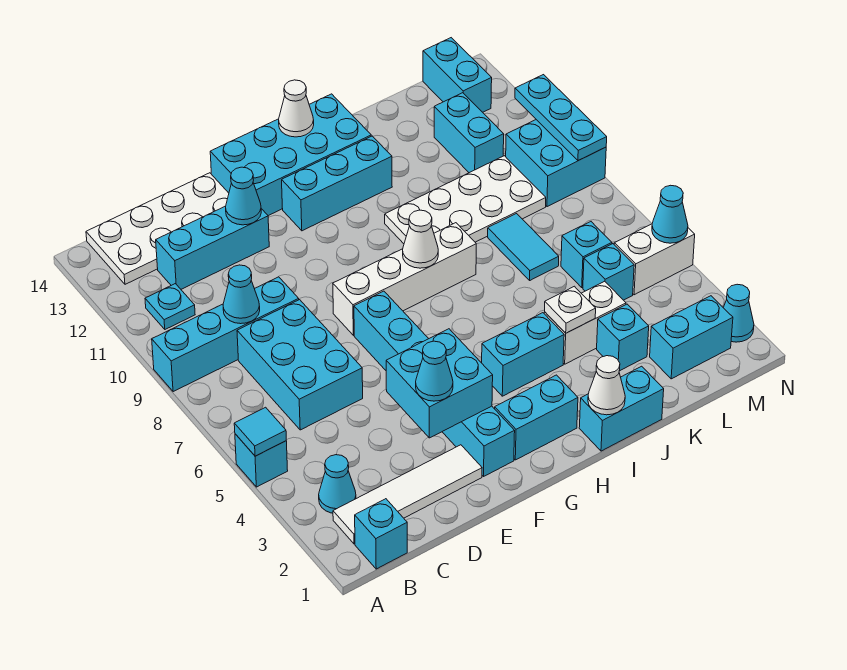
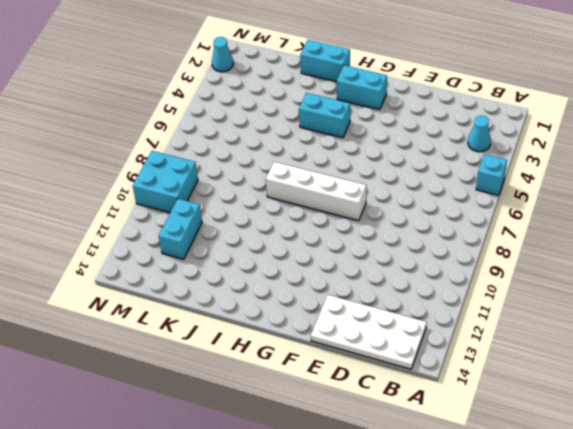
none -> cyan brick A9:D9 level 1
none -> cyan brick B1 level 1
none -> white tile B2:E2 level 1
none -> cyan plate B11 level 1

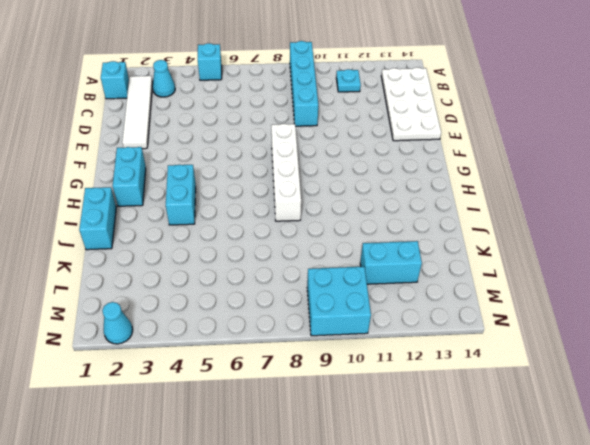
none -> cyan brick C6:D8 level 1
none -> cyan brick C12:E12 level 1
none -> cyan brick F2:F7 level 1
none -> cyan brick F13:I14 level 1

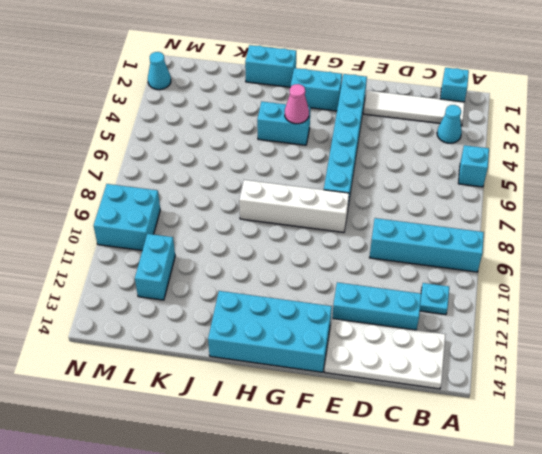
pink cone H4 level 2 -> none
none -> cyan brick C6:D8 level 1
none -> cyan brick G12:I12 level 1
none -> white plate I9:L10 level 1
none -> white brick J4:K4 level 1

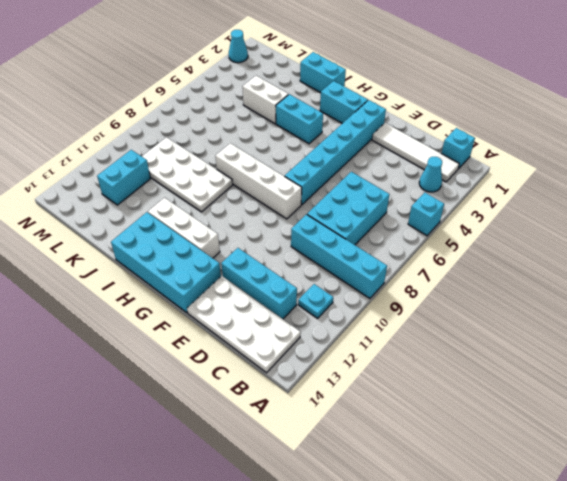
white brick G12:I12 level 1 -> cyan brick G12:I12 level 1
none -> cyan brick K3 level 1
none -> cyan tile K7:K8 level 1
none -> cyan brick L2:M2 level 1
none -> cyan brick L5 level 1

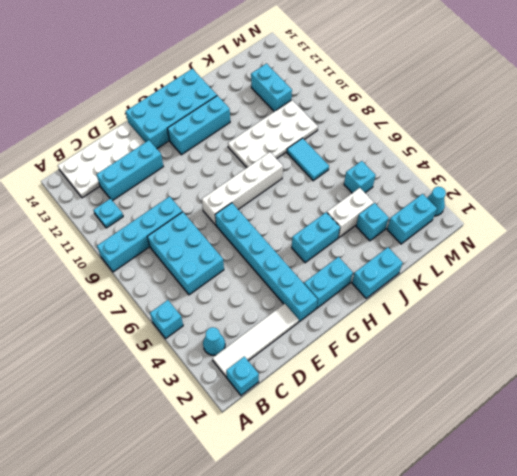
none -> cyan brick L6 level 1
none -> white brick M5:N5 level 1
none -> cyan brick M9:N10 level 1
none -> cyan brick M13:M14 level 1

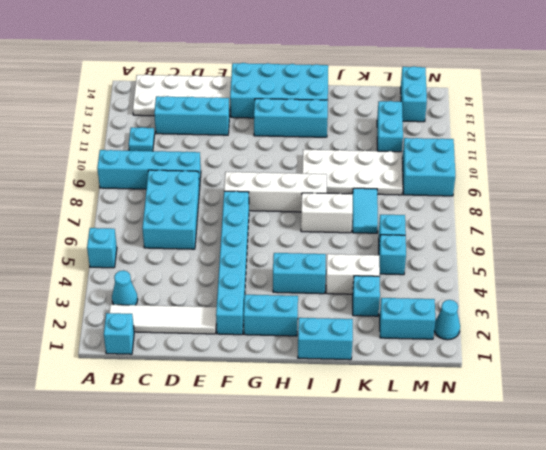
white brick I7:J7 level 1 -> white brick M5:N5 level 1
none -> cyan tile A5 level 2
none -> cyan cone C9 level 2
none -> cyan brick E3:F4 level 2
none -> cyan cone E12 level 2

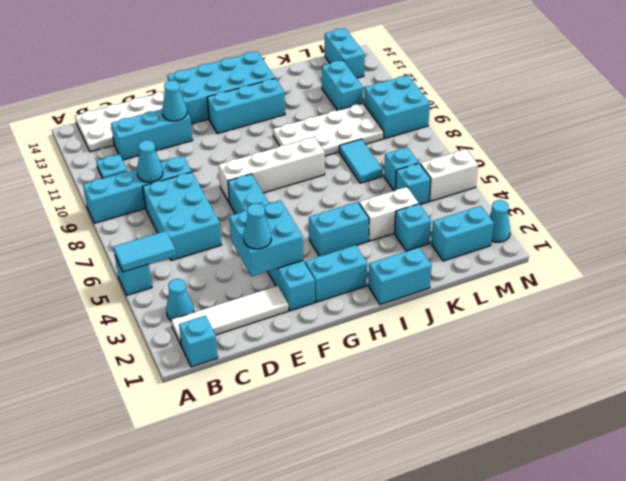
cyan tile A5:B5 level 2 -> cyan tile A5 level 2
none -> white cone H8 level 2
none -> white cone H14 level 2
none -> white cone I1 level 2
none -> white plate J4 level 2

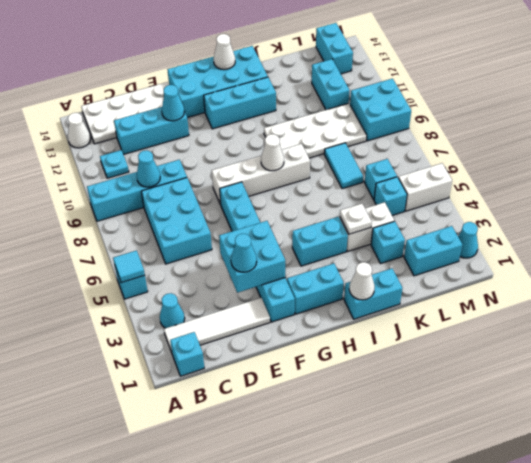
white cone A13 level 1 -> none
none -> cyan cone N5 level 2
none -> cyan plate N9:N11 level 2

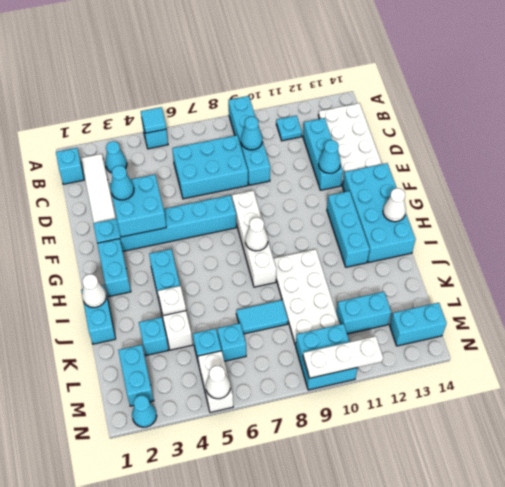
white cone N5 level 2 -> cyan cone N5 level 2
white plate N9:N11 level 2 -> cyan plate N9:N11 level 2

